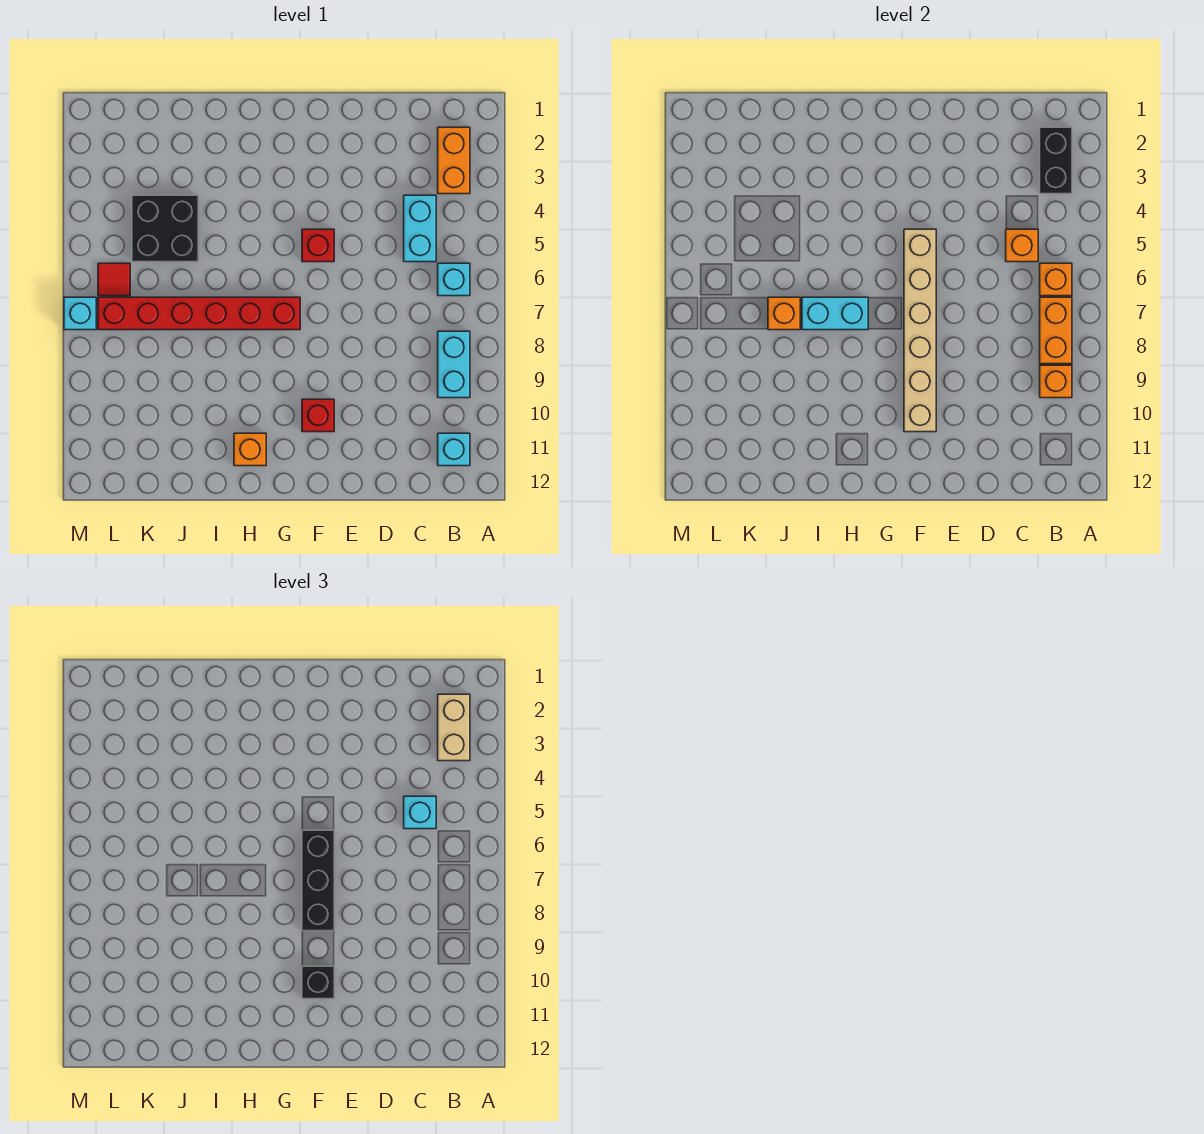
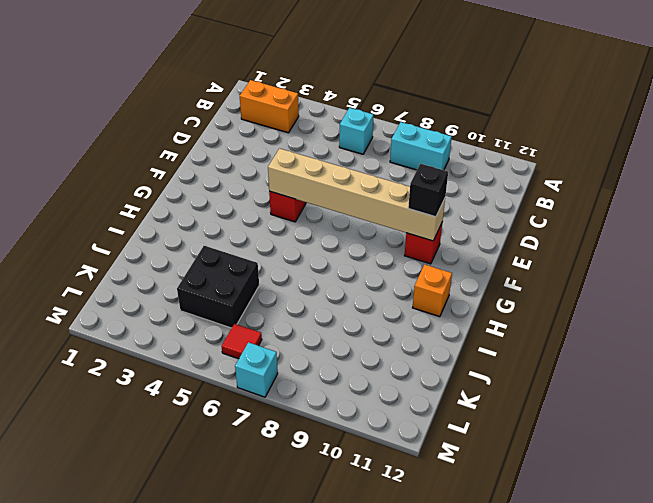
none -> cyan brick B11 level 1
none -> cyan brick C4:C5 level 1
none -> red brick G7:L7 level 1

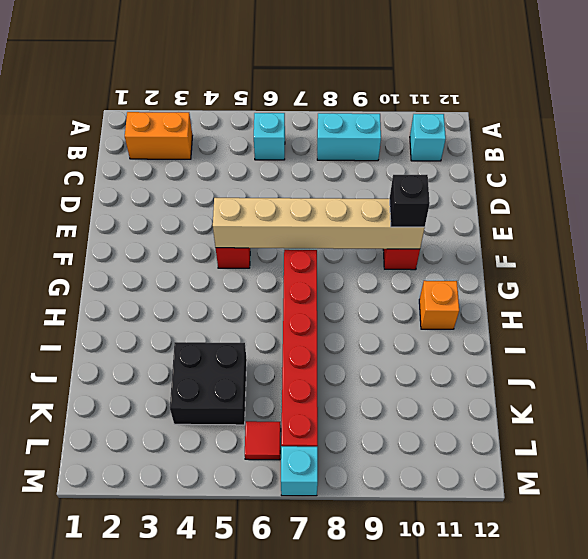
none -> cyan brick C4:C5 level 1
none -> black brick B2:B3 level 2
none -> orange brick B6 level 2

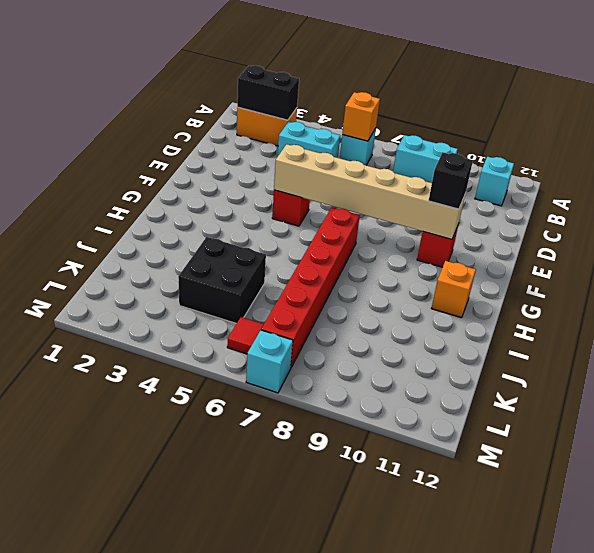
none -> orange brick B7:B8 level 2
none -> orange brick B9 level 2
none -> orange brick C5 level 2

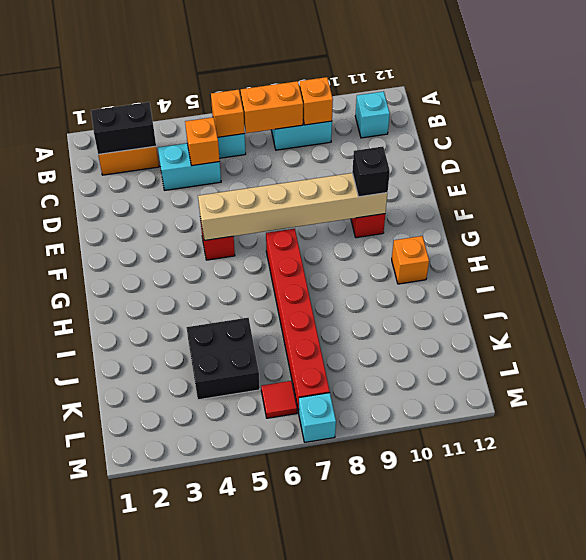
none -> cyan brick H7:I7 level 2
none -> orange brick J7 level 2
none -> tan brick B2:B3 level 3

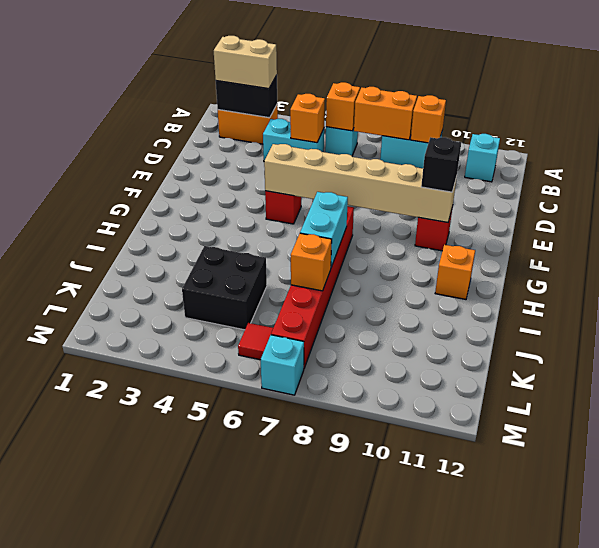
none -> cyan brick C5 level 3
none -> black brick F6:F8 level 3

